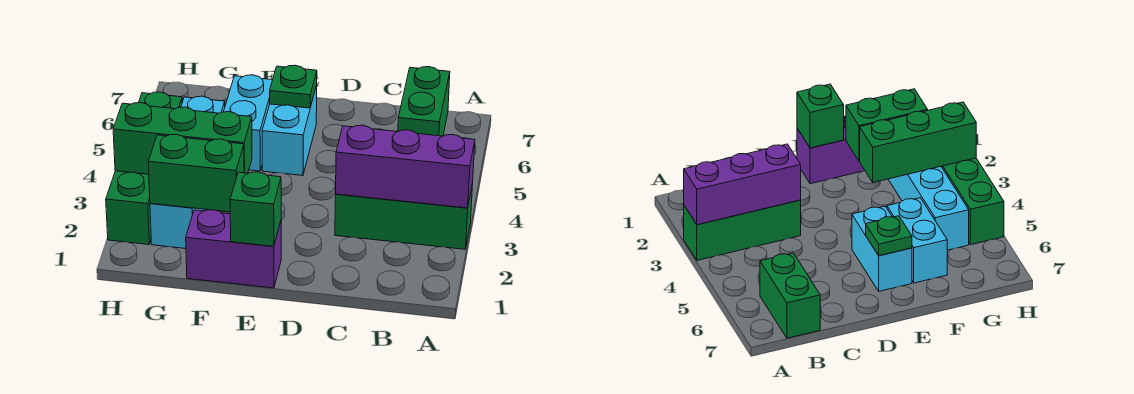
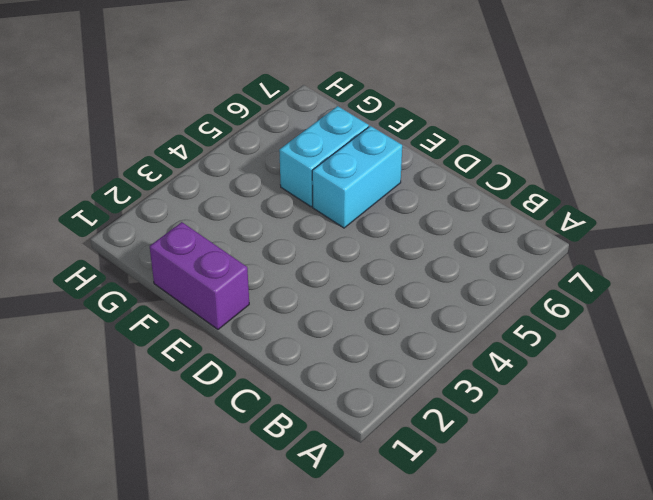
none -> green brick A3:C3 level 1
none -> green brick B6:B7 level 1
none -> cyan brick G2:G5 level 1

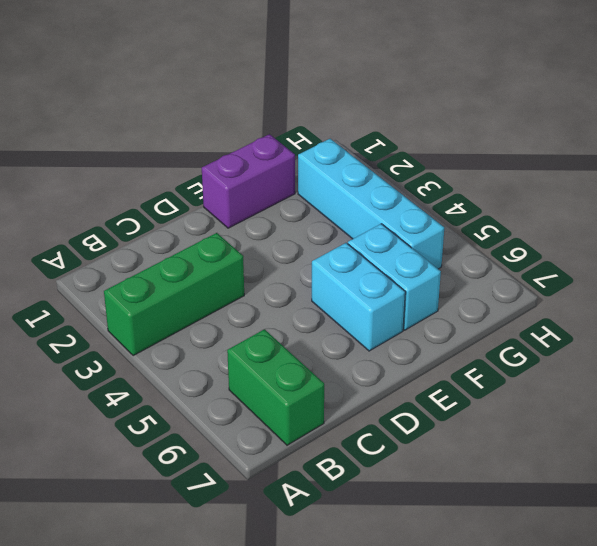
none -> green brick H2:H5 level 1
none -> purple brick A3:C3 level 2
none -> green brick E1 level 2

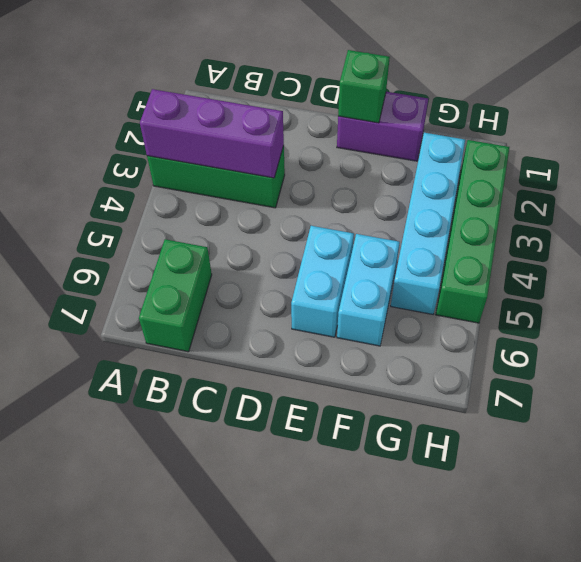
none -> green plate E6 level 2
none -> green brick F2:G2 level 2
none -> green brick F3:H3 level 2

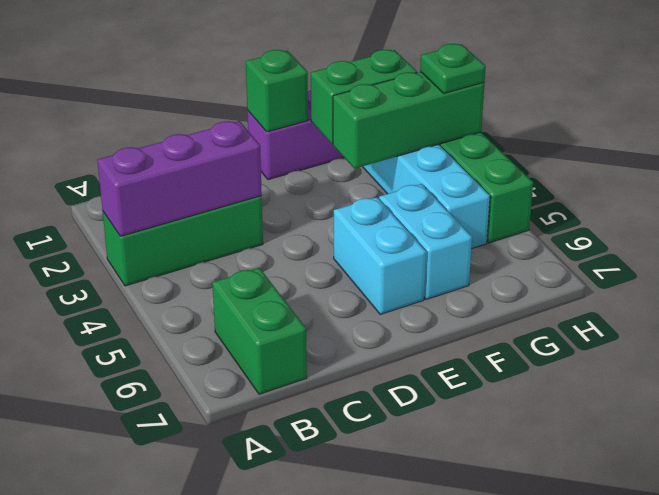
green plate H3 level 3 -> green plate E6 level 2

